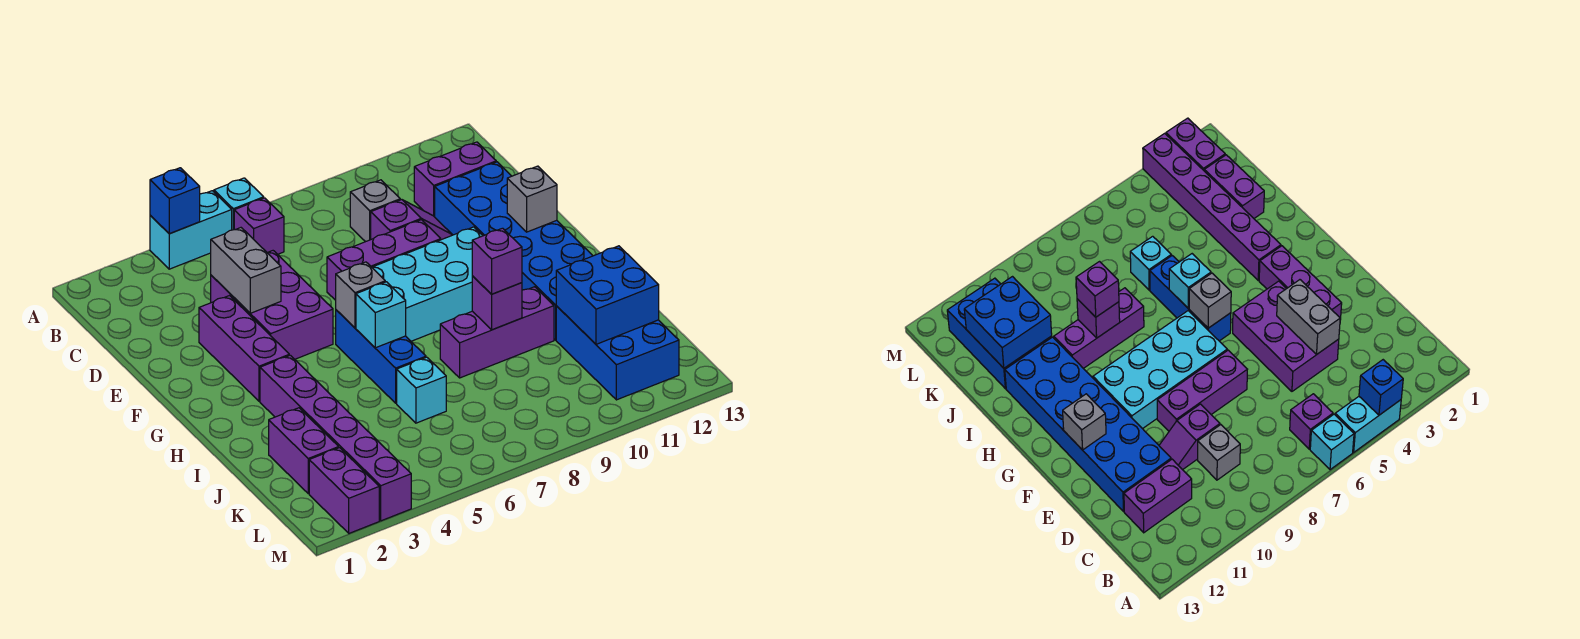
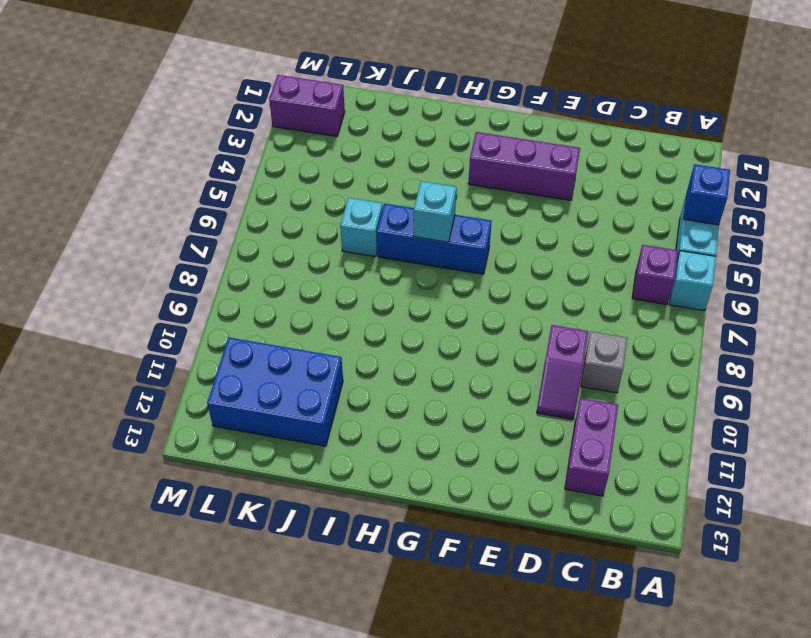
none -> purple brick D4:F5 level 1
none -> blue brick D11:I12 level 1
none -> purple brick E7:E9 level 1

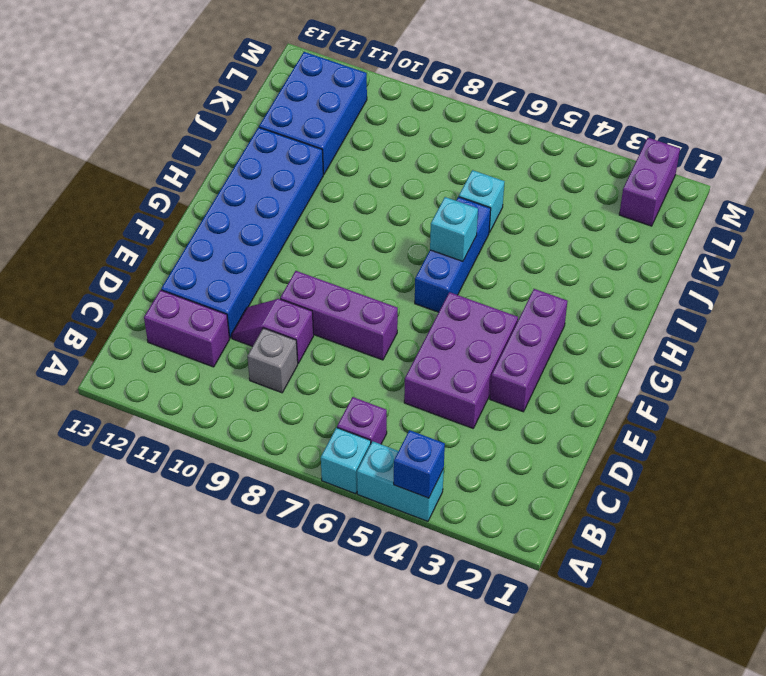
none -> cyan brick F7:G10 level 1
none -> purple brick H3:M3 level 1
none -> purple brick I8:I10 level 1

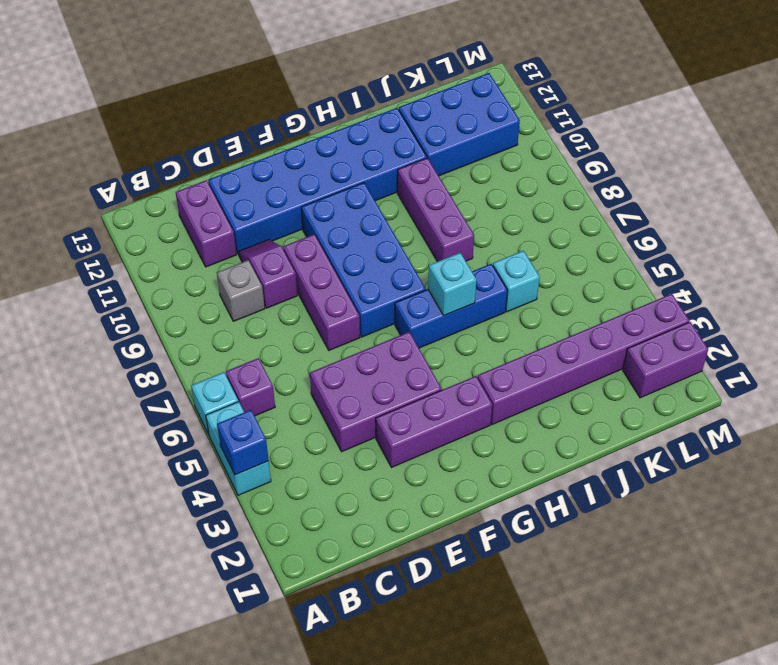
blue brick F7:G10 level 1 -> cyan brick F7:G10 level 1
none -> purple brick J2:K2 level 1
none -> grey brick D4:E4 level 2
none -> grey brick F12 level 2

